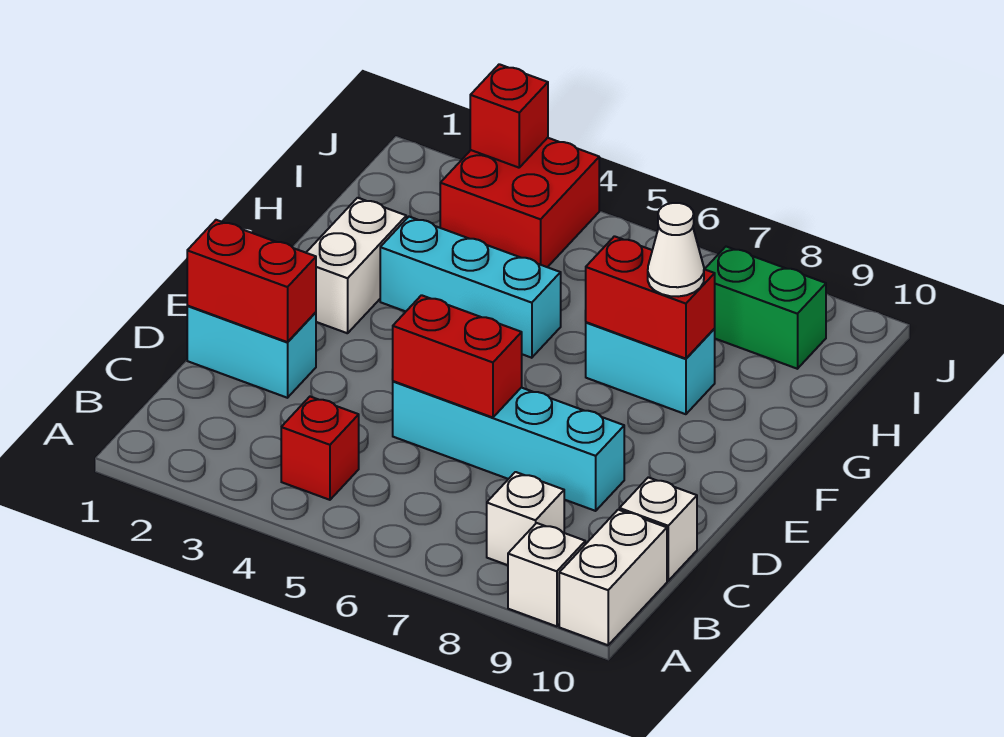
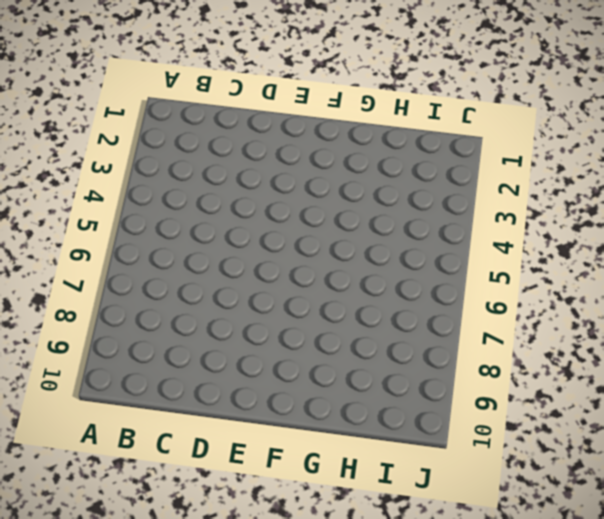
none -> white brick A9 level 1
none -> white brick A10:B10 level 1
none -> red brick B4 level 1

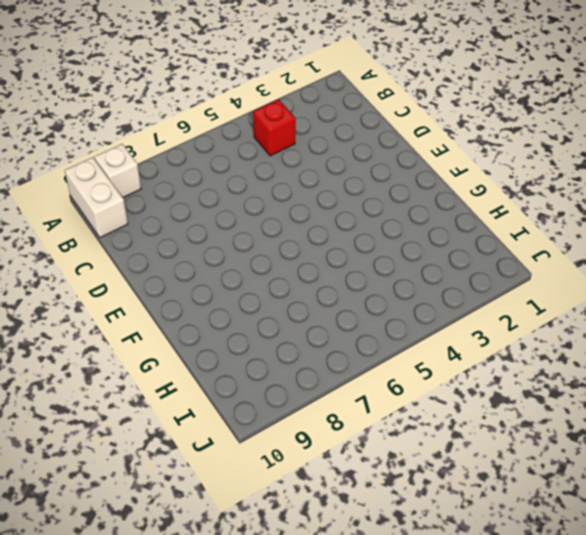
none -> white brick B8 level 1
none -> white brick C10 level 1
none -> cyan brick D1:D2 level 1

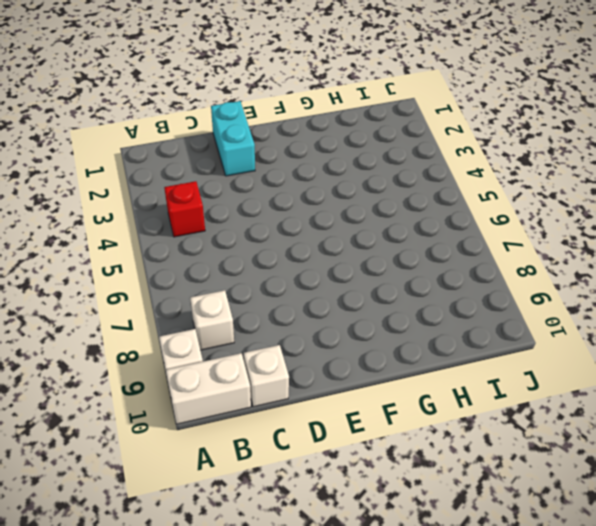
none -> cyan brick D5:D8 level 1
none -> white brick F2:G2 level 1
none -> cyan brick G3:G5 level 1

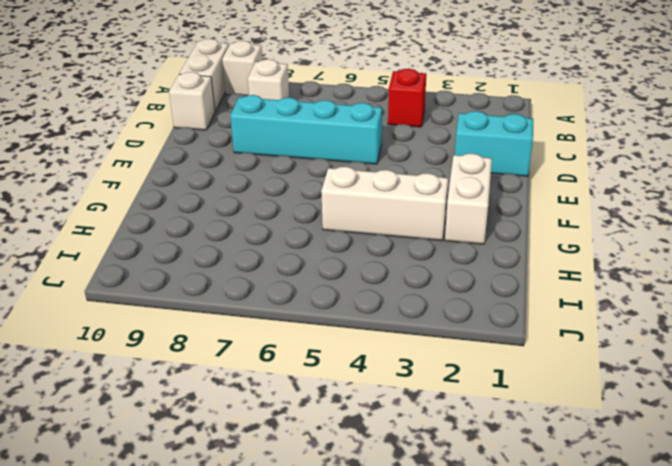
white brick G3:G5 level 1 -> cyan brick G3:G5 level 1
none -> cyan brick G7:G8 level 1
none -> red brick I3:J4 level 1
none -> green brick I8:I9 level 1

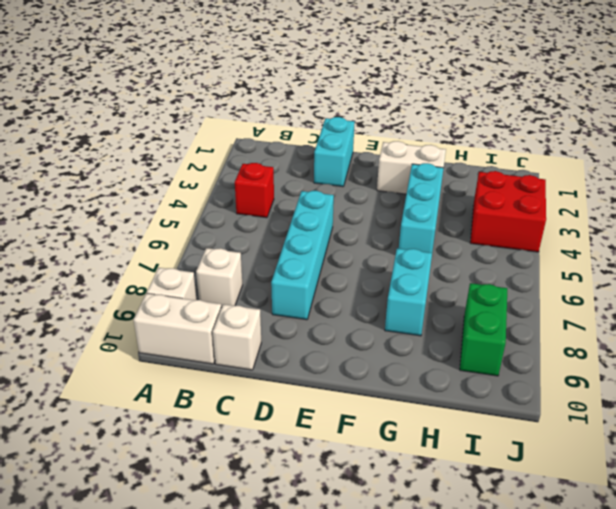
none -> red brick D1:D2 level 2
none -> red brick D5:D6 level 2
none -> red brick G7:G8 level 2

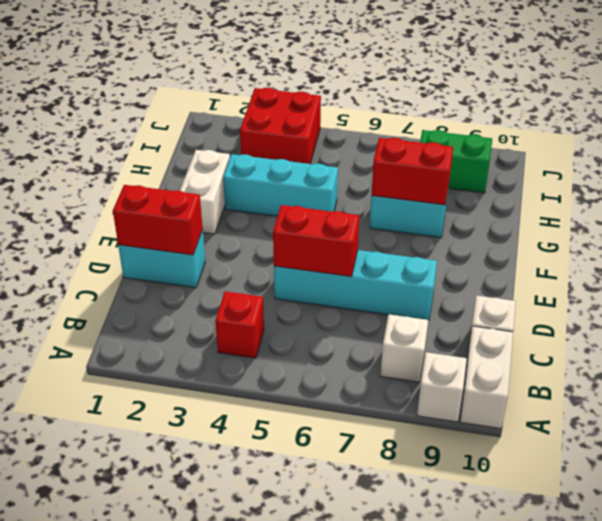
none -> red brick J3 level 2
none -> white cone G8 level 3

